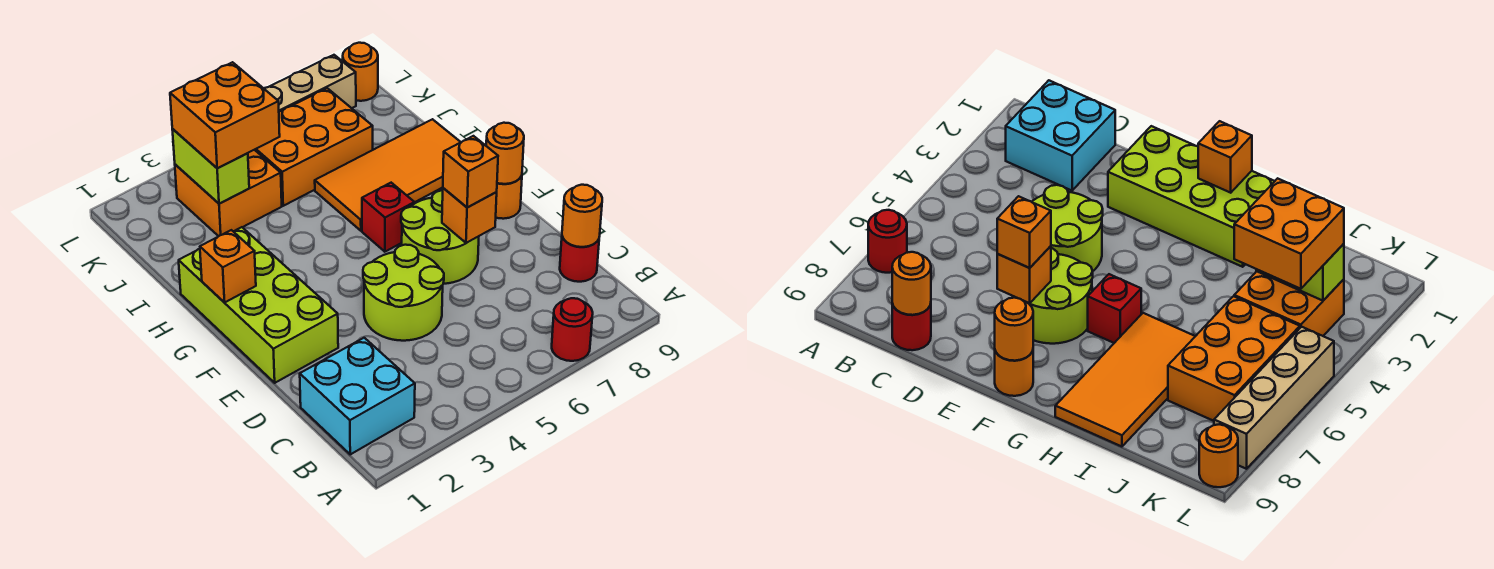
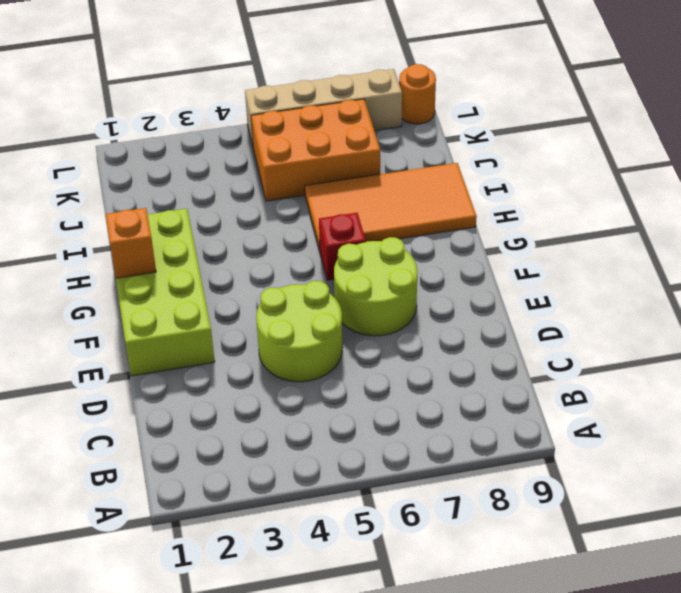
none -> red round brick A7 level 1
none -> cyan brick B1:C2 level 1
none -> red round brick C9 level 1

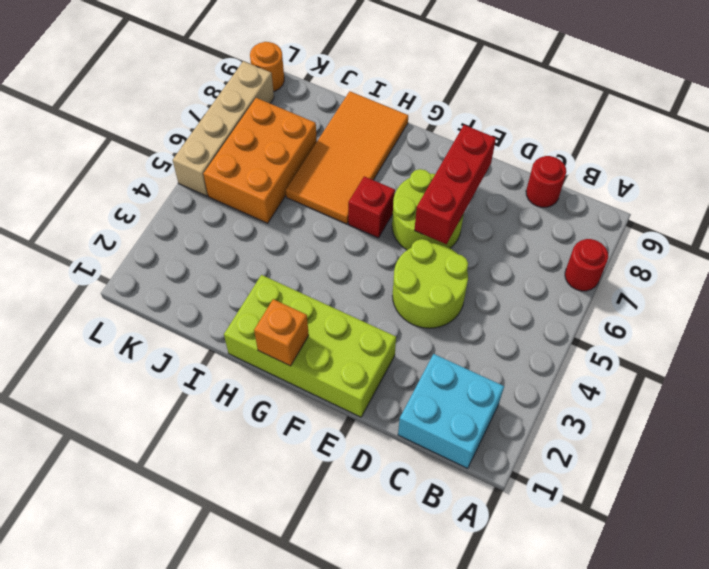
red brick E6:E8 level 2 -> orange brick E7 level 2
none -> orange round brick F9 level 1
none -> orange brick J3:K4 level 1
none -> orange round brick C9 level 2

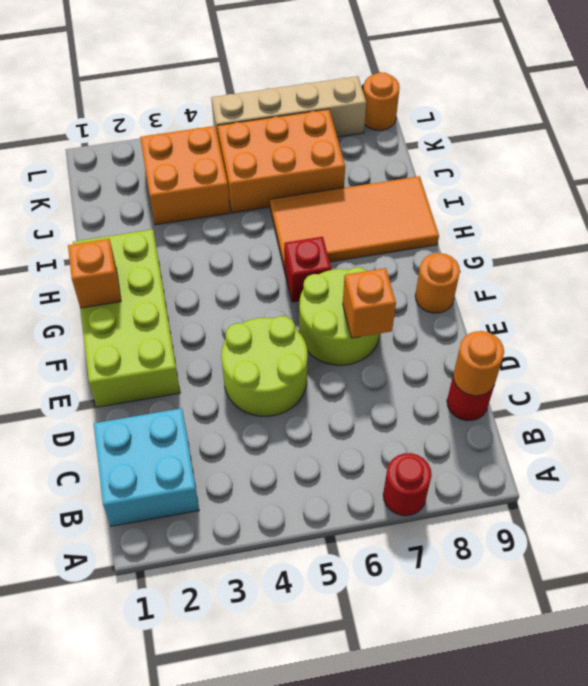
none -> orange round brick F9 level 2
none -> lime brick J3:K3 level 2
none -> orange brick E7 level 3

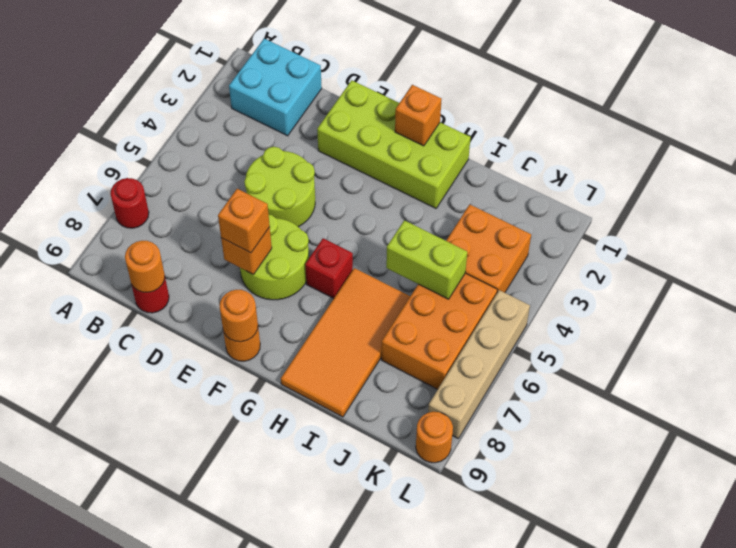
lime brick I5:J5 level 2 -> lime brick J3:K3 level 2
none -> orange brick J3:K4 level 3

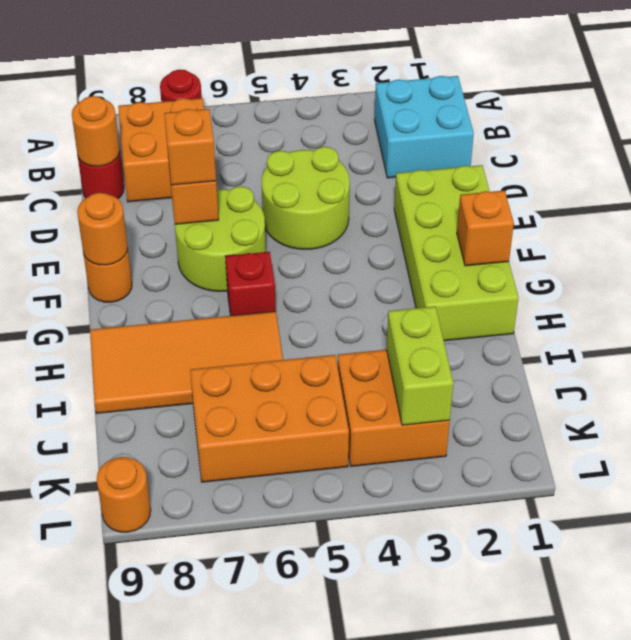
orange brick B7:C8 level 1 -> orange brick J3:K4 level 3
none -> tan brick L5:L8 level 1

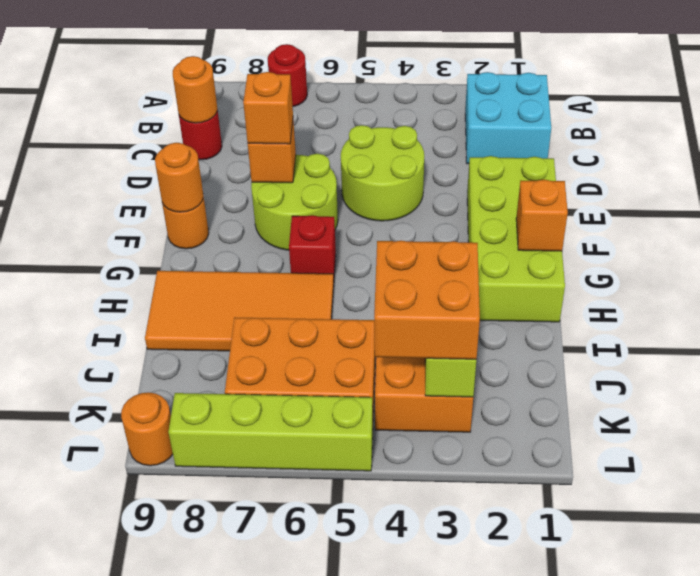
lime brick L5:L8 level 1 -> tan brick L5:L8 level 1

